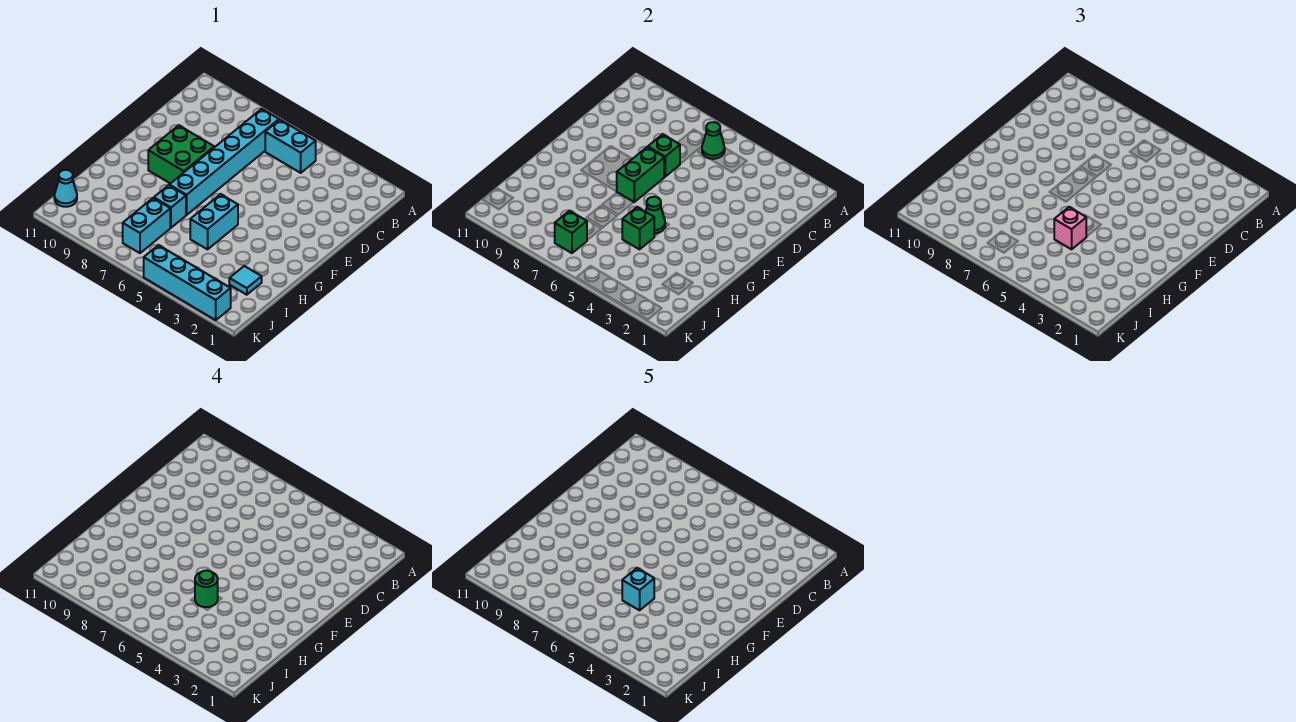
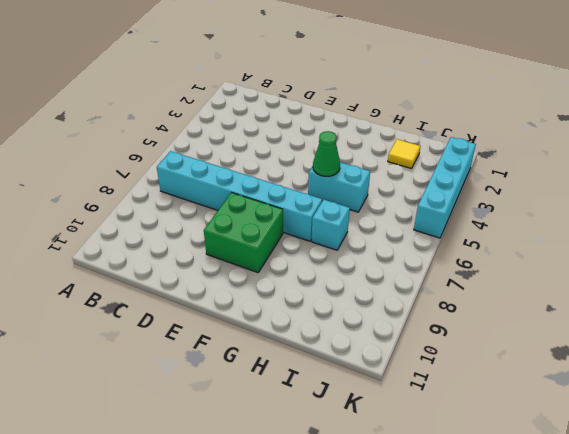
yellow tile I2 level 1 -> cyan tile I2 level 1
none -> cyan brick B5:B6 level 1
none -> cyan brick I7:J7 level 1
none -> cyan cone J11 level 1

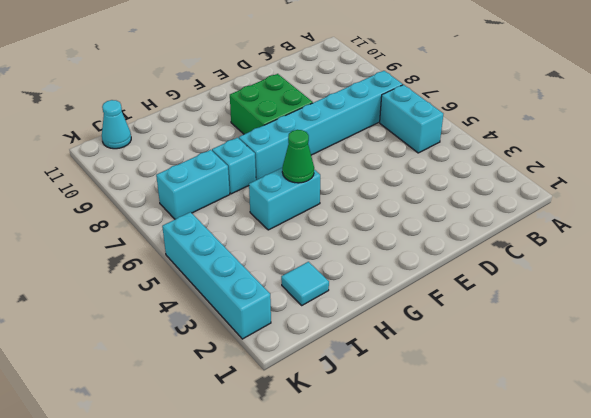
none -> green cone B6 level 2
none -> green brick D7 level 2
none -> green brick E7:F7 level 2

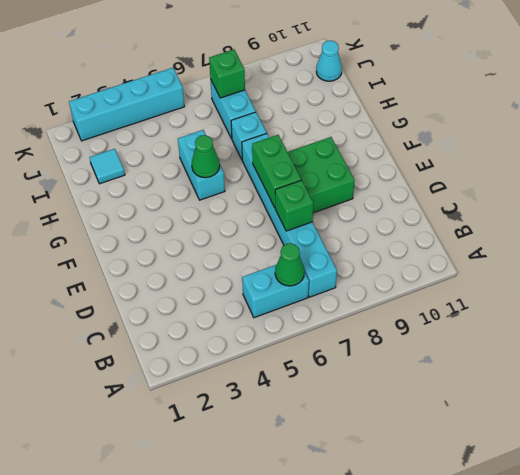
none -> green brick H5 level 2
none -> pink brick H5 level 3
none -> green round brick H5 level 4

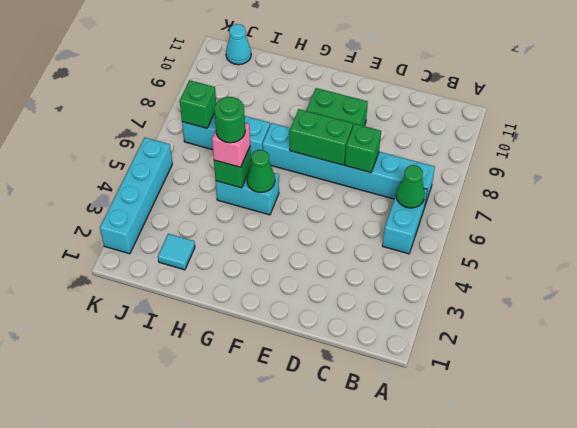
none -> cyan brick H5 level 5

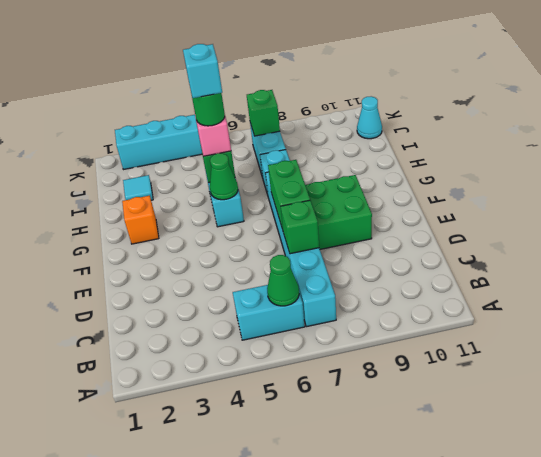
orange brick G2 level 1 -> none

